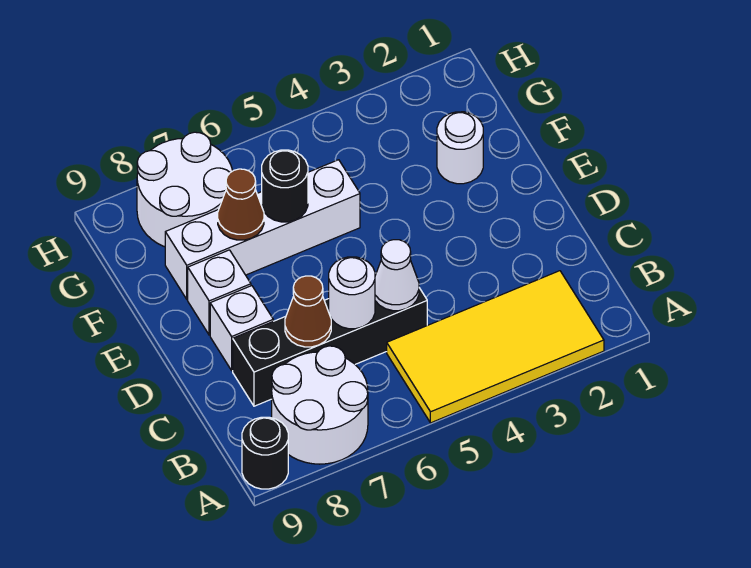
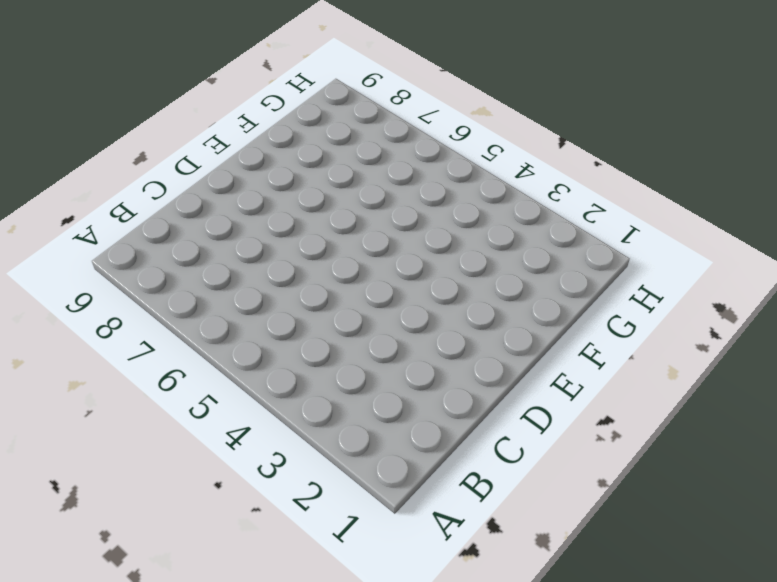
none -> yellow tile A2:B5 level 1
none -> white round brick A7:B8 level 1
none -> black round brick A9 level 1

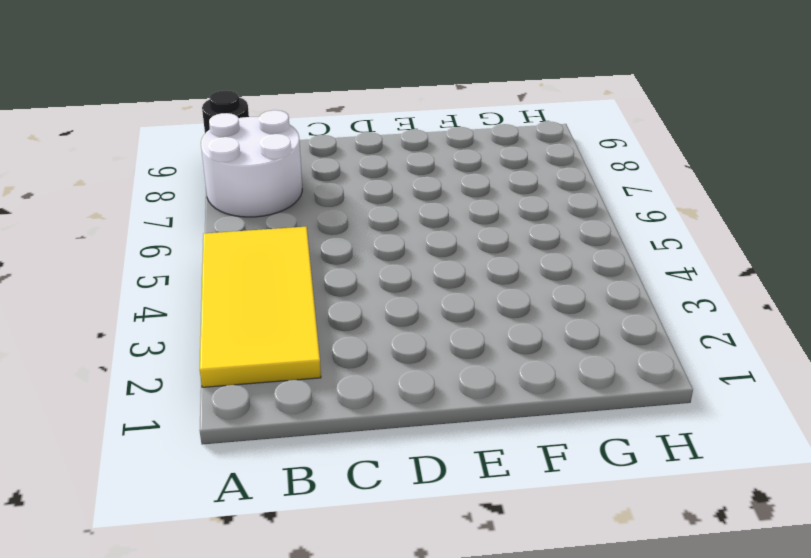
none -> black brick C5:C8 level 1
none -> white brick D8 level 1
none -> white brick E8 level 1

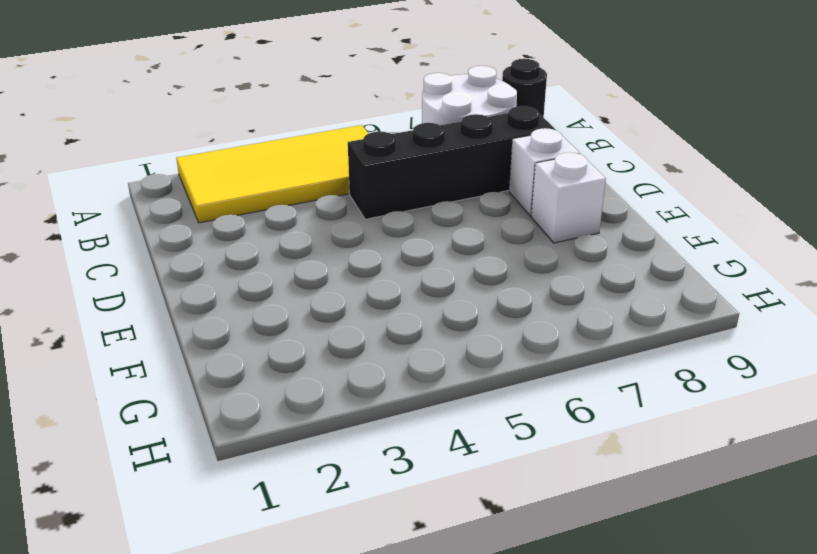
none -> white round brick F2 level 1
none -> white brick F5:F8 level 1
none -> white round brick G7:H8 level 1

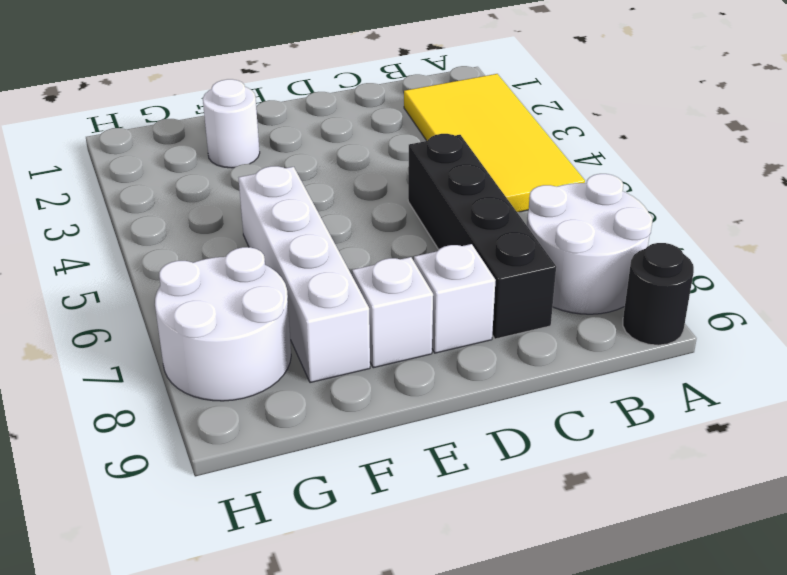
none -> white cone C5 level 2
none -> white round brick C6 level 2
none -> brown cone C7 level 2

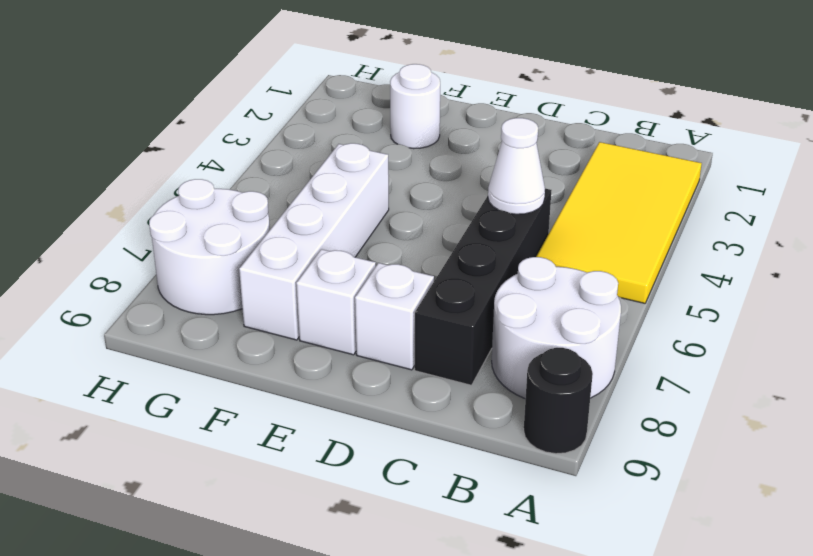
none -> white round brick C6 level 2
none -> brown cone C7 level 2
none -> black round brick F6 level 2

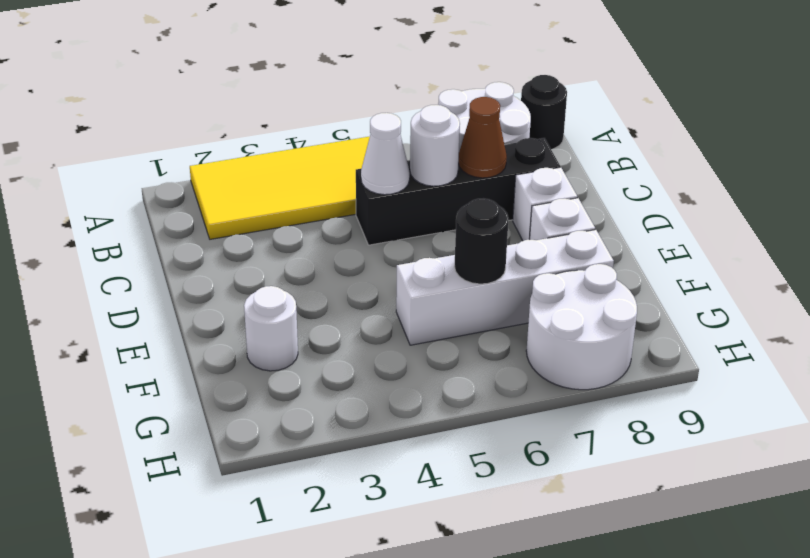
none -> brown cone F7 level 2

